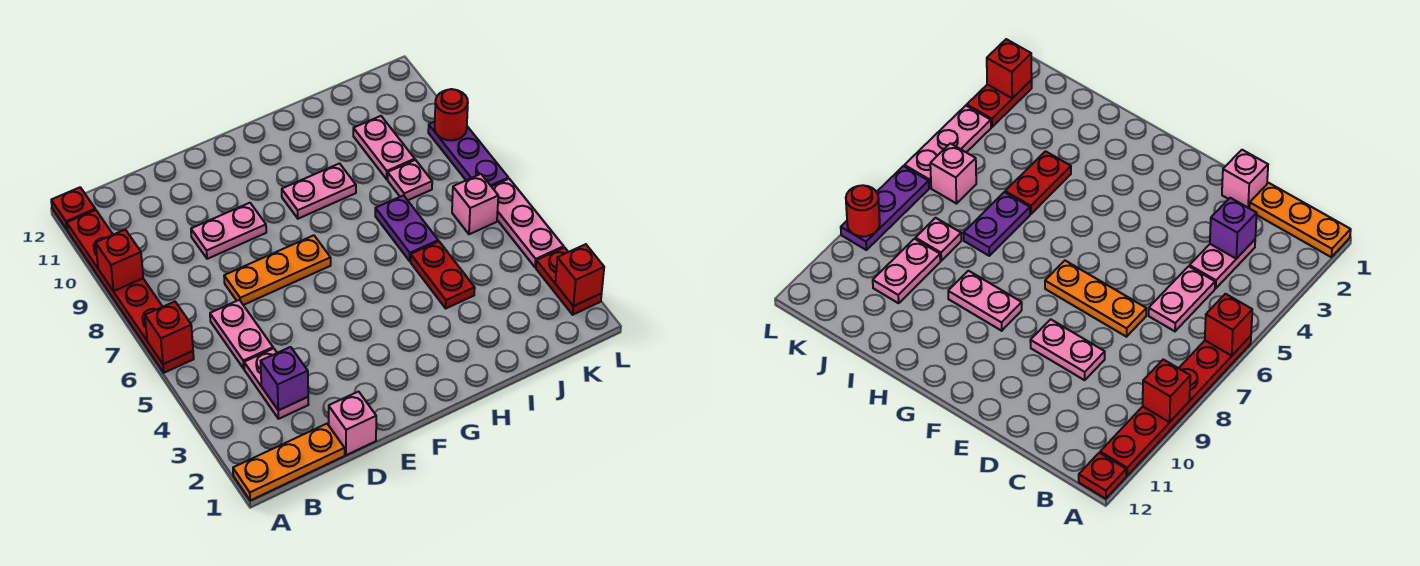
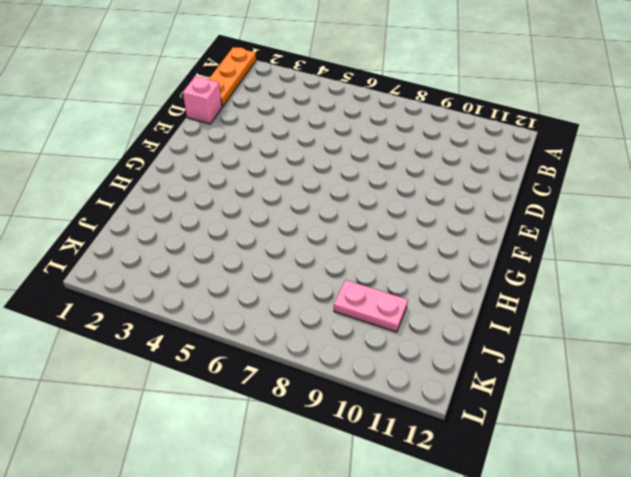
none -> red plate A6:A11 level 1
none -> red plate A12 level 1
none -> pink plate C3:C4 level 1

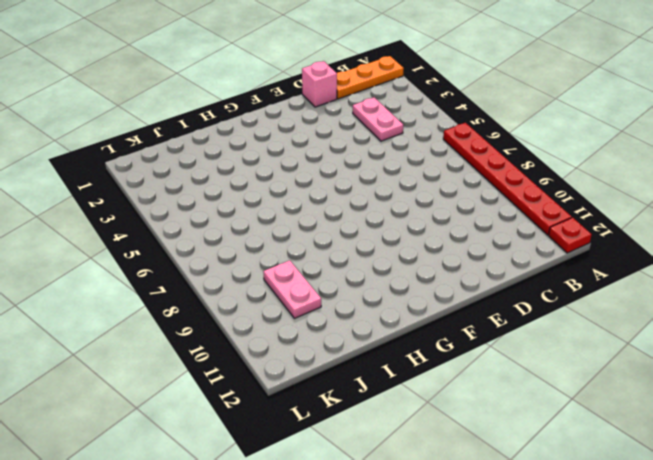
none -> pink plate C5:C6 level 1
none -> orange plate D7:F7 level 1
none -> pink plate D9:E9 level 1

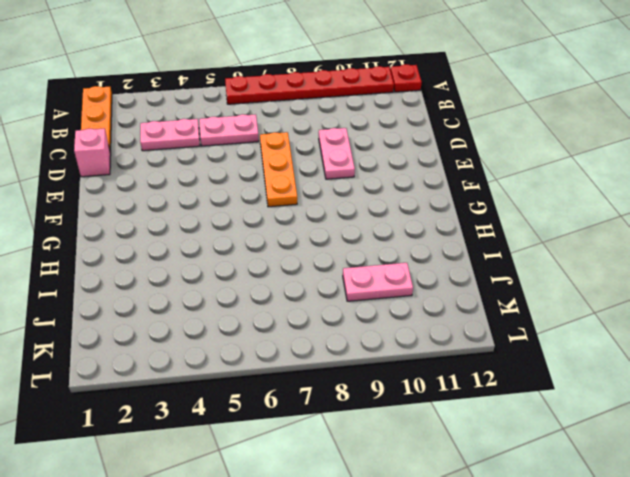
none -> pink plate G9:H9 level 1
none -> red plate I4:I5 level 1
none -> purple plate I6:I7 level 1

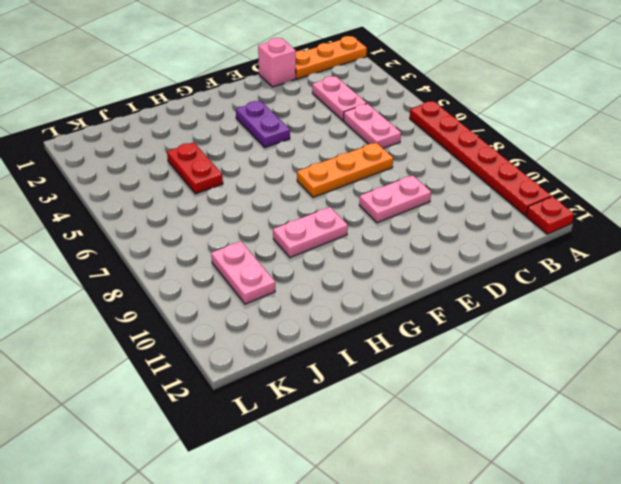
purple plate F3:F4 level 1 -> purple plate I6:I7 level 1
none -> pink plate J8 level 1
none -> pink brick K6 level 1
none -> red plate L2:L3 level 1

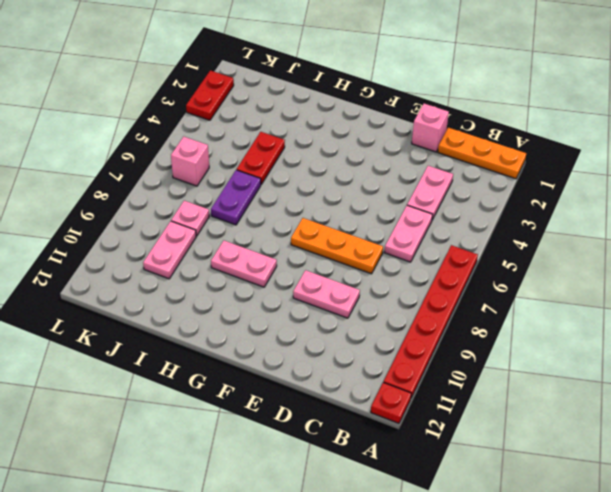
none -> pink plate L4:L6 level 1
none -> purple plate L7:L9 level 1
none -> red brick A6 level 2

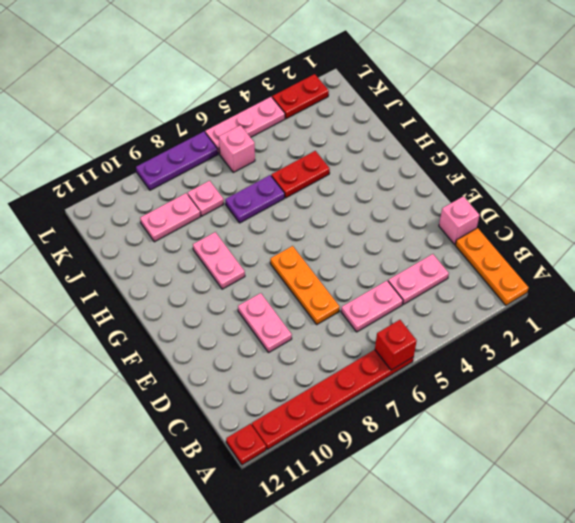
none -> red brick A9 level 2
none -> purple brick C3 level 2
none -> red brick L2 level 2

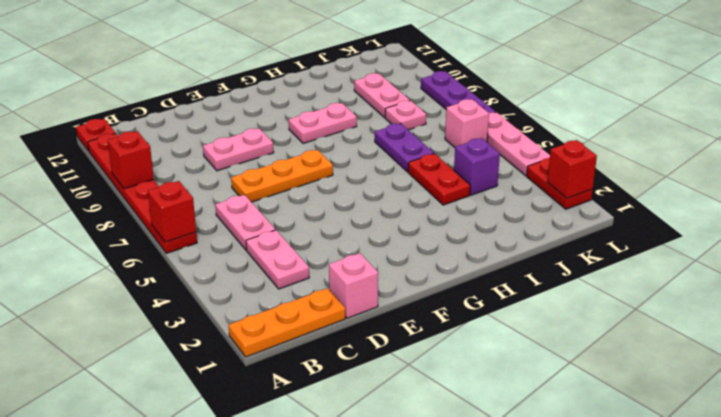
purple brick J4 level 1 -> purple brick C3 level 2
none -> red round brick L9 level 2

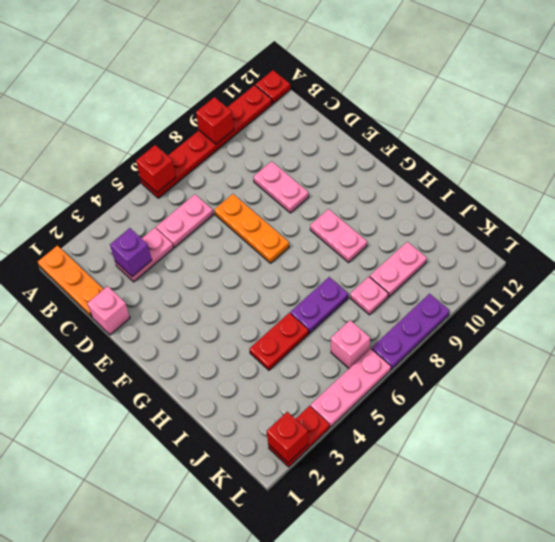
none -> red round brick L9 level 2

